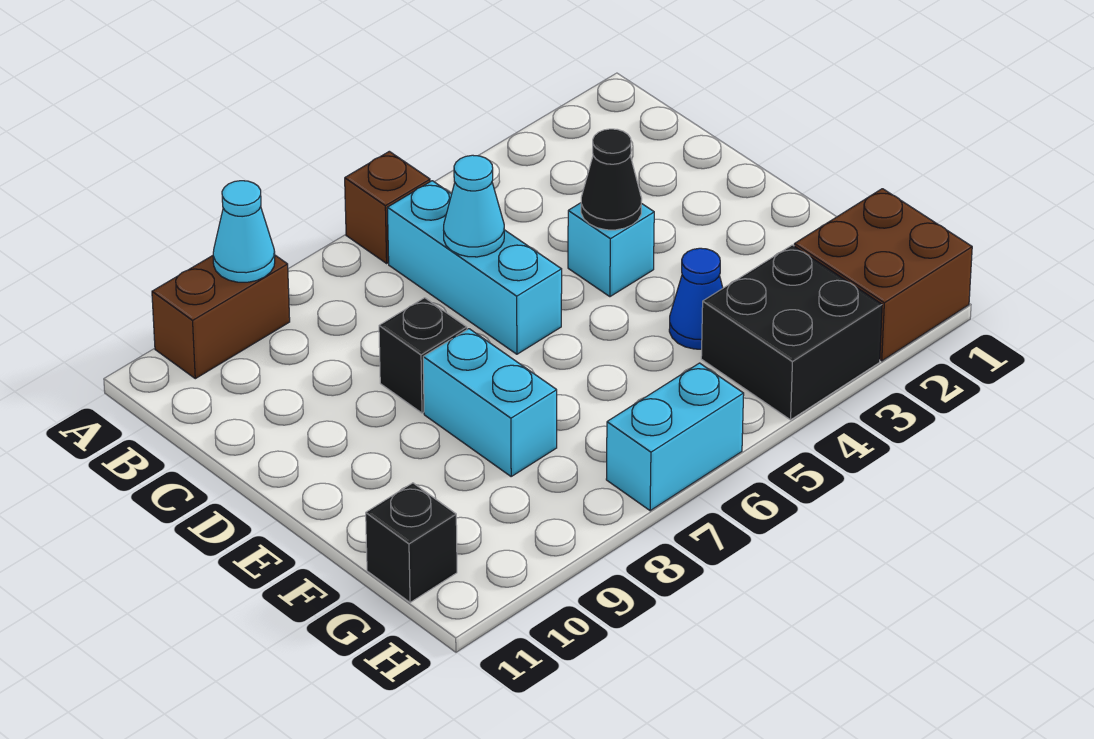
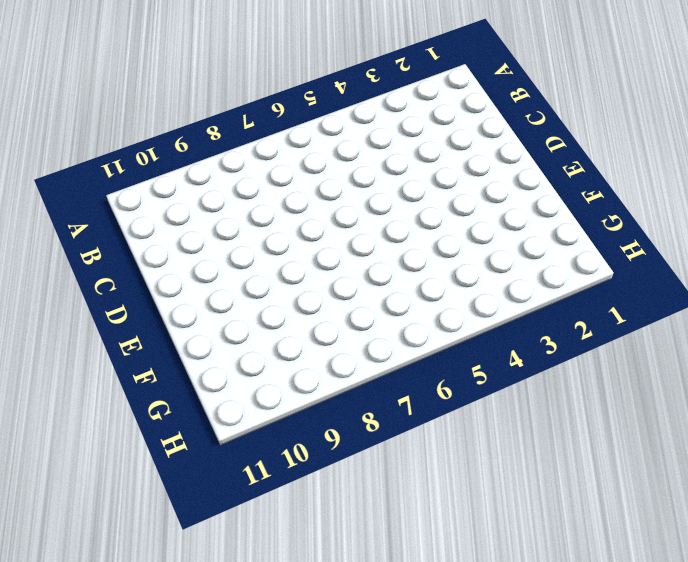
none -> brown brick A6 level 1
none -> brown brick A9:A10 level 1
none -> cyan brick B6:D6 level 1

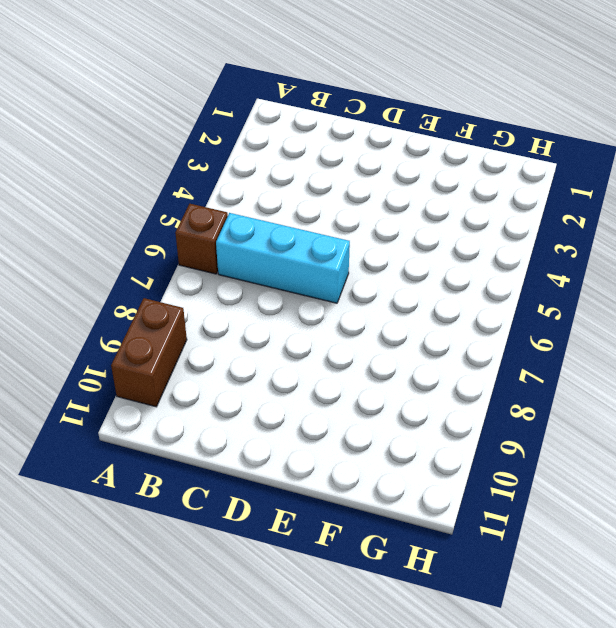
none -> cyan brick D4 level 1
none -> black brick D8 level 1
none -> cyan brick E8:F8 level 1

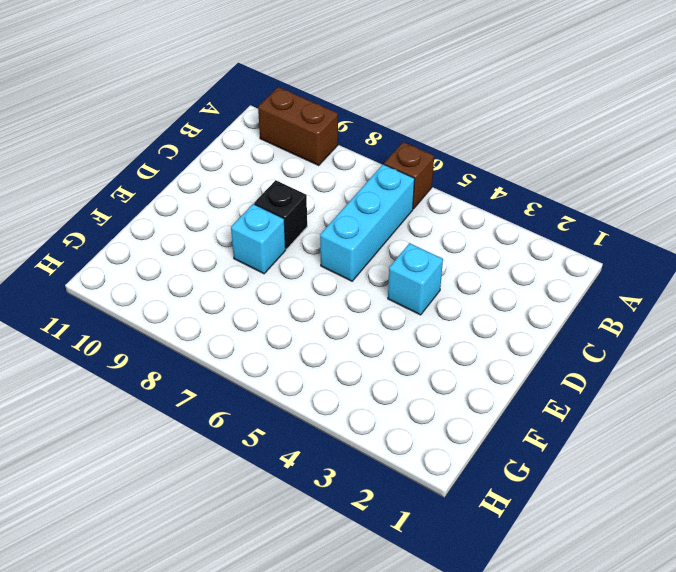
cyan brick E8 level 1 -> cyan brick E8:F8 level 1
none -> blue cone F4 level 1
none -> brown brick G1:H2 level 1
none -> black brick G3:H4 level 1

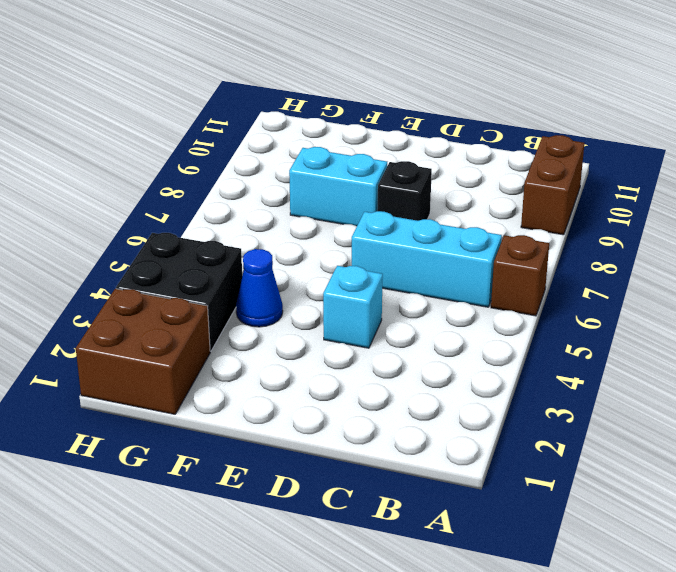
none -> black brick G11 level 1
none -> cyan brick H6:H7 level 1
none -> cyan cone A9 level 2

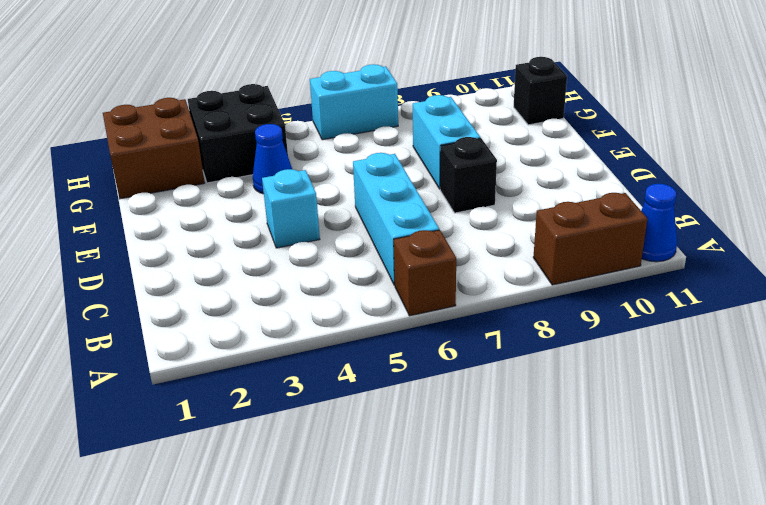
blue cone A11 level 1 -> none
none -> cyan cone A9 level 2
none -> cyan cone C6 level 2
none -> black cone D4 level 2

